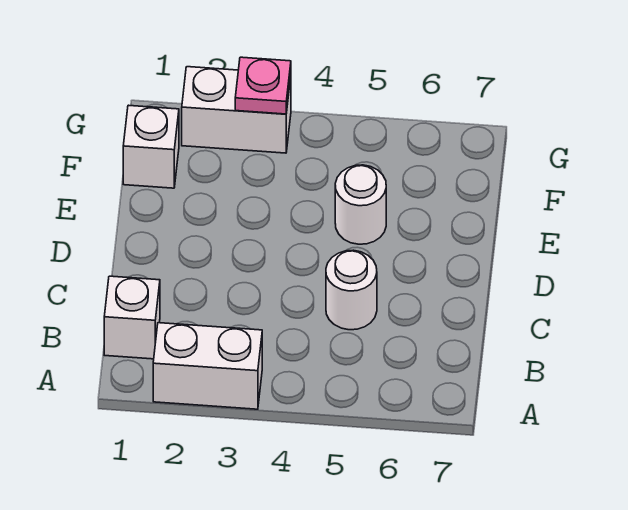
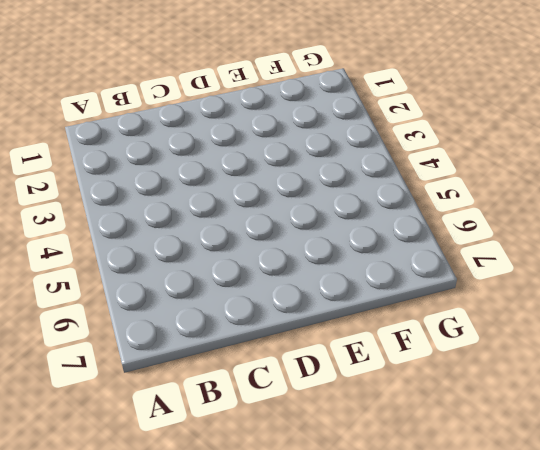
none -> white brick A2:A3 level 1
none -> white brick B1 level 1

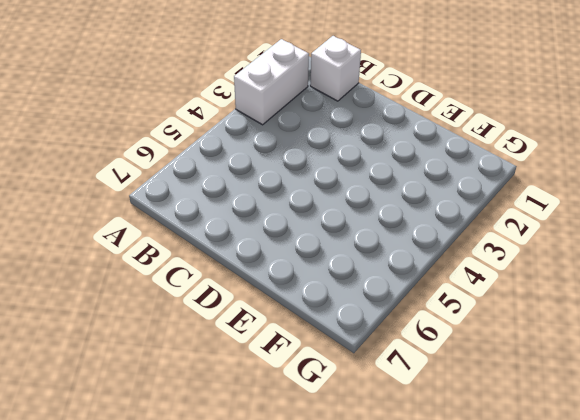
none -> white round brick C5 level 1
none -> white round brick E5 level 1

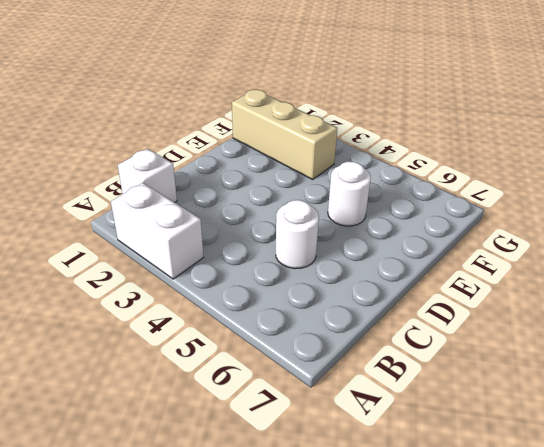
tan brick F1:F3 level 1 -> white brick F1 level 1
none -> white brick G2:G3 level 1
none -> pink plate G3 level 2

